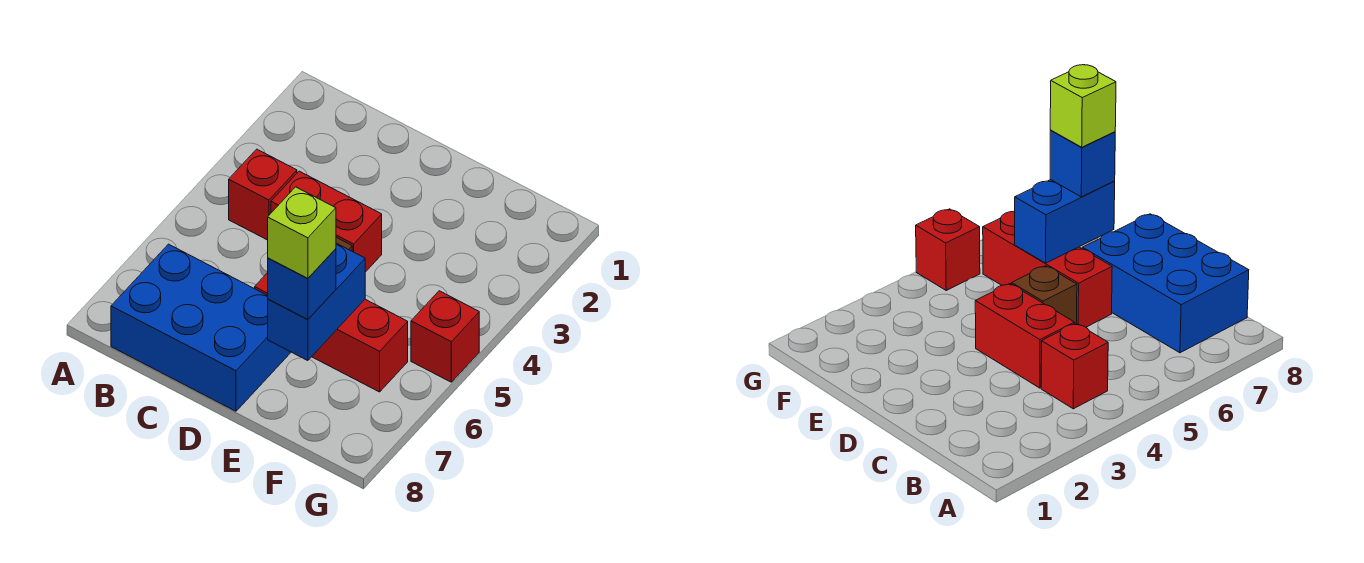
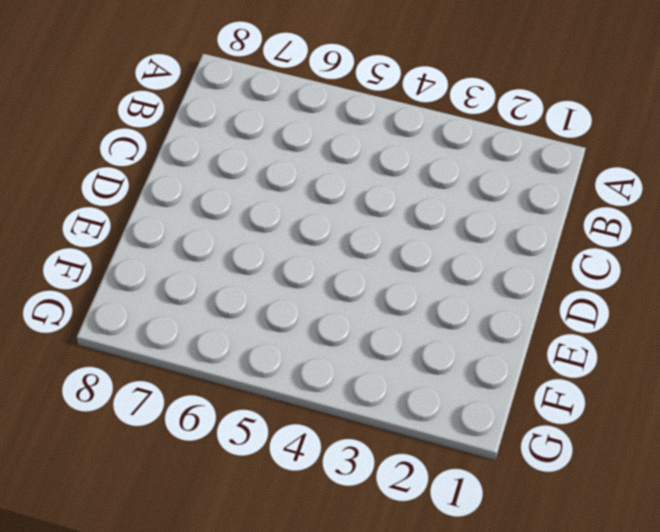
none -> red brick B4 level 1
none -> blue brick B7:D8 level 1

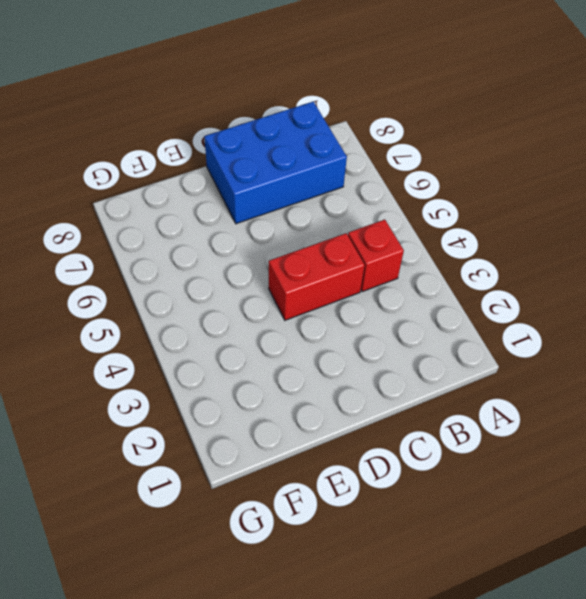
none -> brown brick D5 level 1
none -> red brick D6:F6 level 1

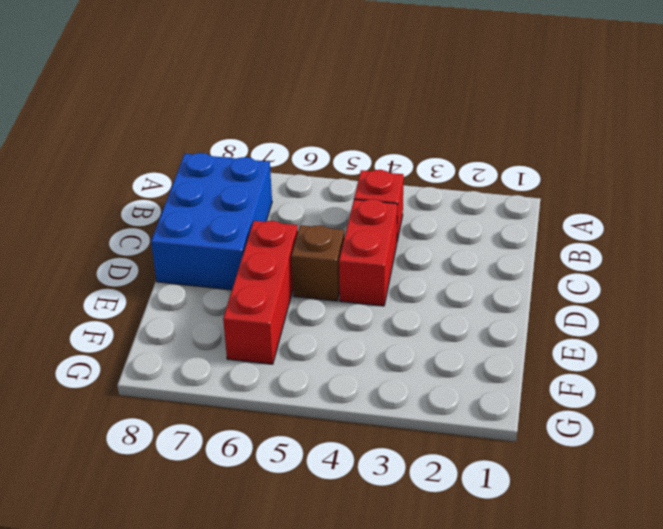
none -> red brick G5 level 1
none -> blue brick E6:E7 level 2

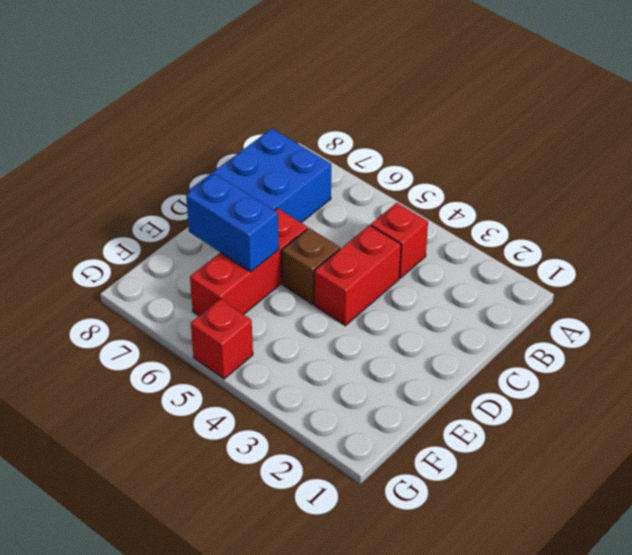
none -> blue brick E7 level 3
none -> lime brick E7 level 4

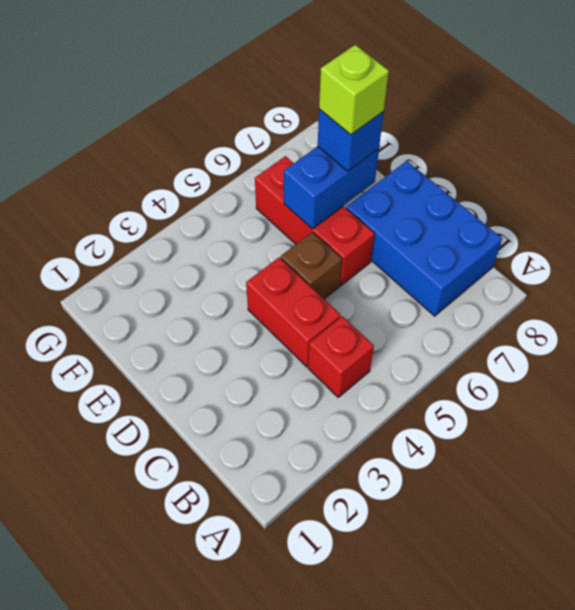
none -> red brick G5 level 1

